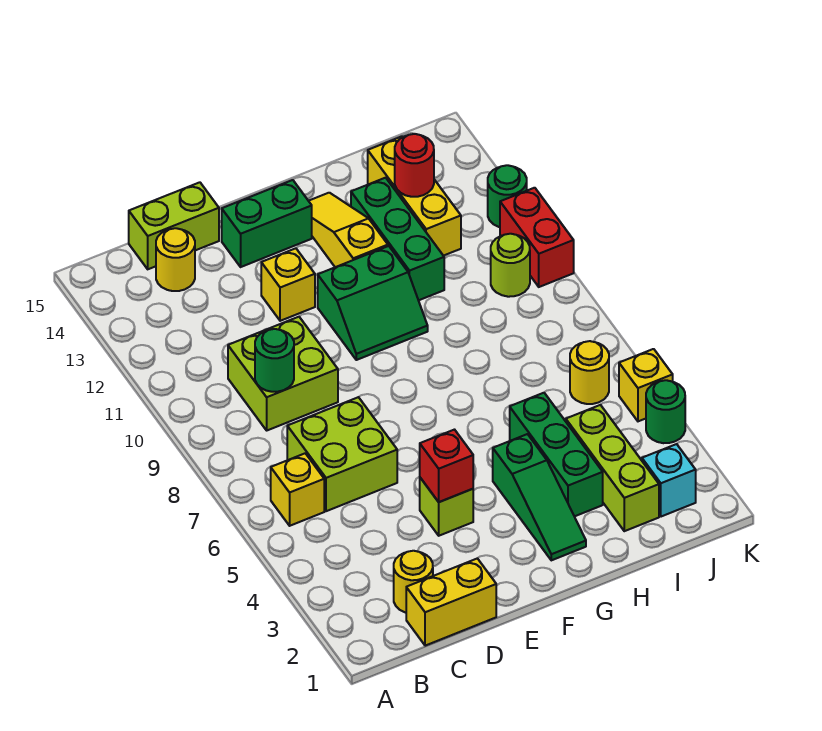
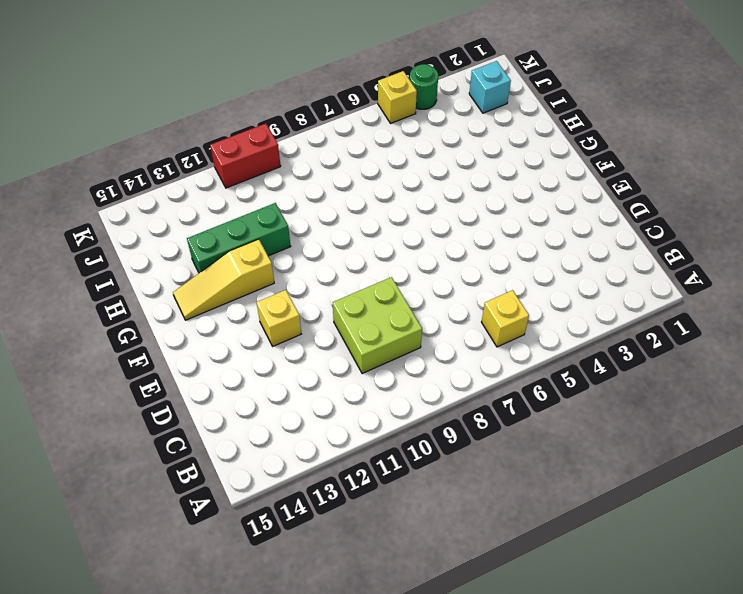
none -> yellow brick C1:D1 level 1
none -> yellow round brick C2 level 1
none -> lime brick C6:D7 level 1

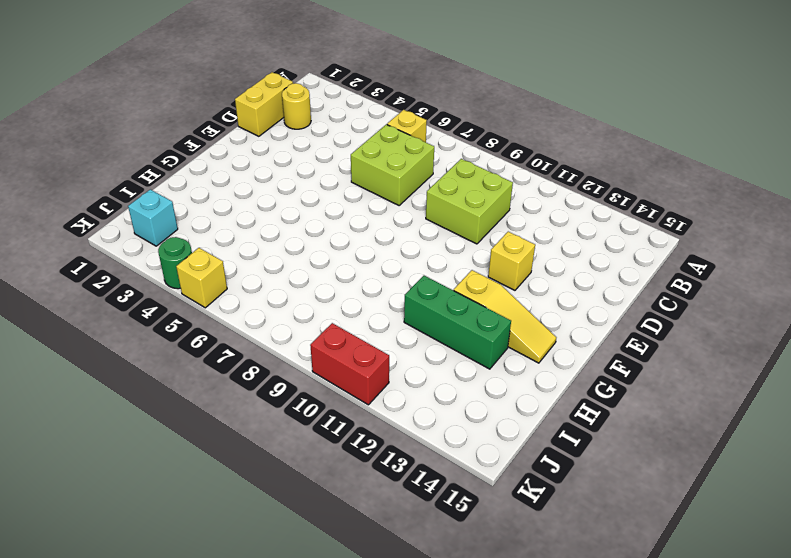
none -> yellow round brick C14 level 1
none -> lime brick C15:D15 level 1
none -> lime brick E4 level 1

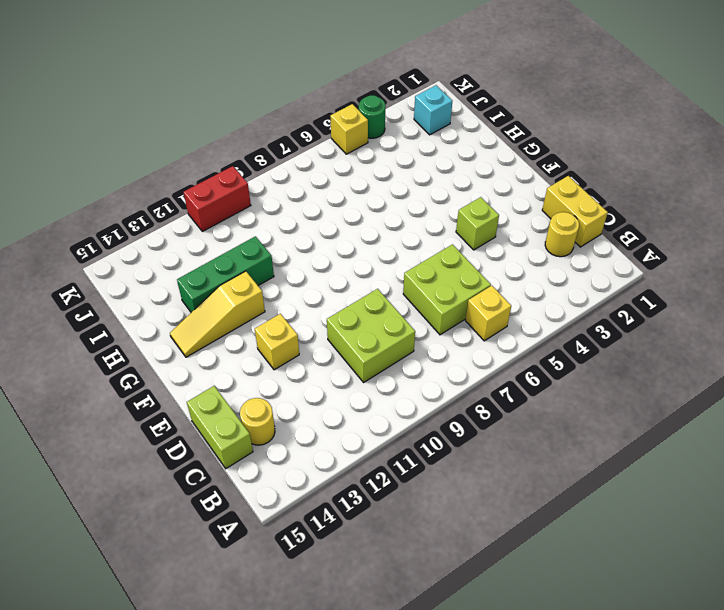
none -> green brick E14:F14 level 1
none -> green slope F10:G11 level 1 top 11
none -> green slope G2:G4 level 1 top 4

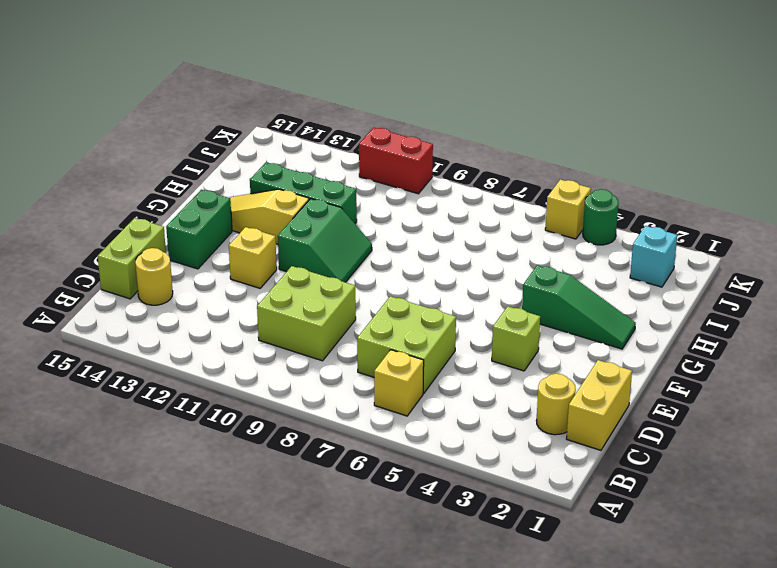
none -> green brick H3:H5 level 1
none -> lime brick I2:I4 level 1
none -> yellow brick I12:I14 level 1

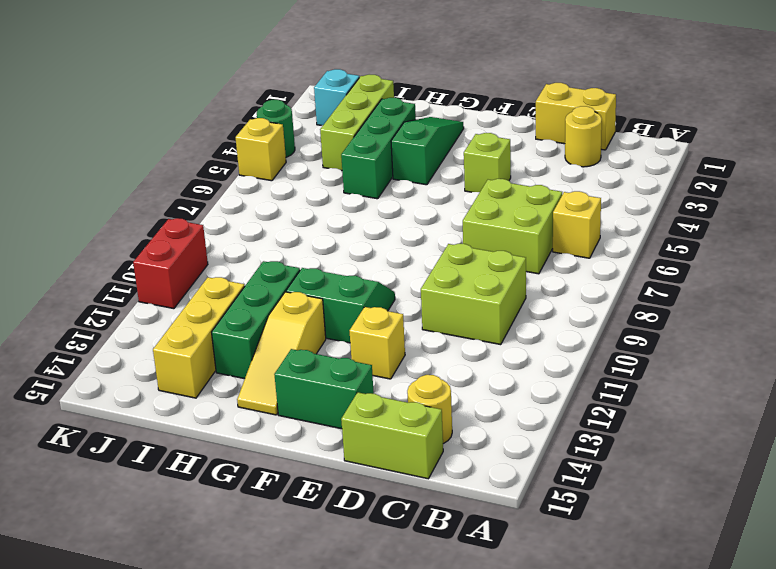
none -> yellow round brick J6 level 1
none -> lime round brick J10 level 1
none -> green round brick K12 level 1

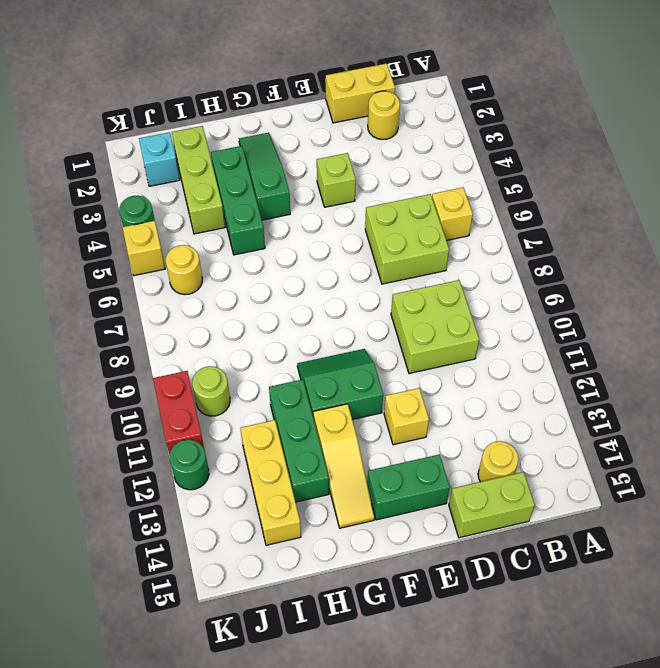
none -> green round brick C9 level 2
none -> red brick E4 level 2
none -> red round brick I13 level 2

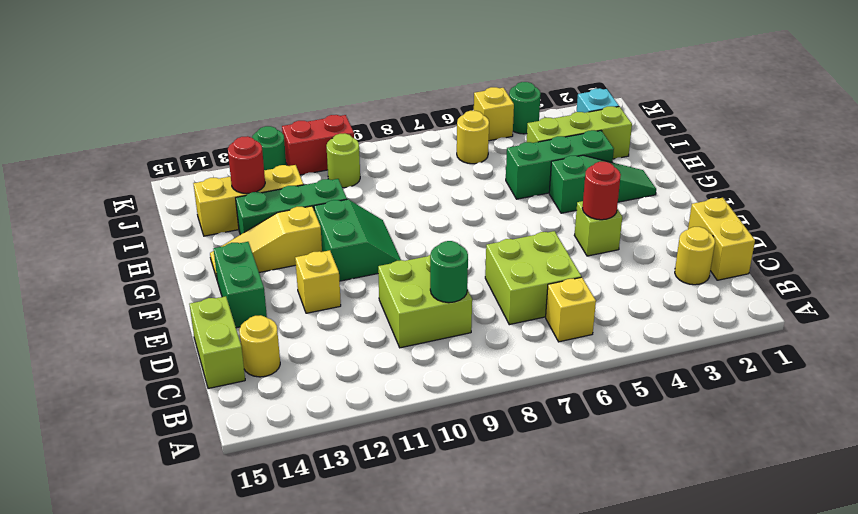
red round brick E4 level 2 -> red brick E4 level 2

